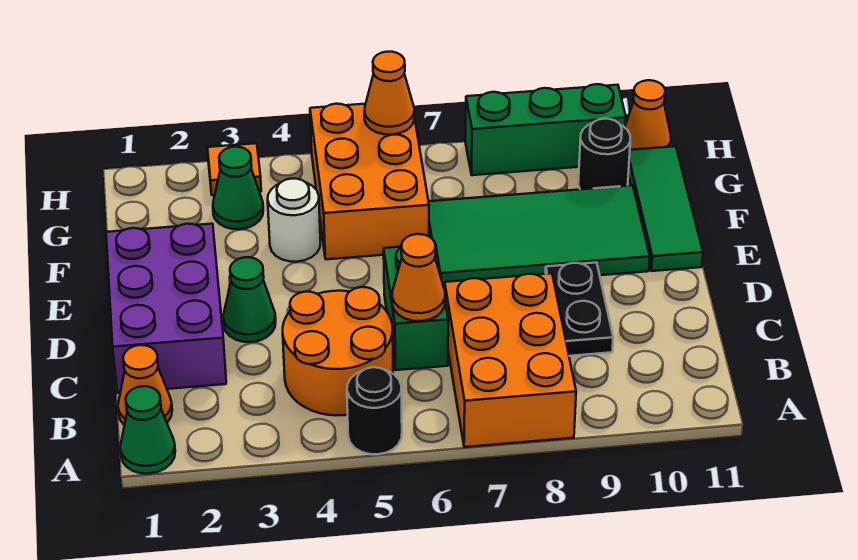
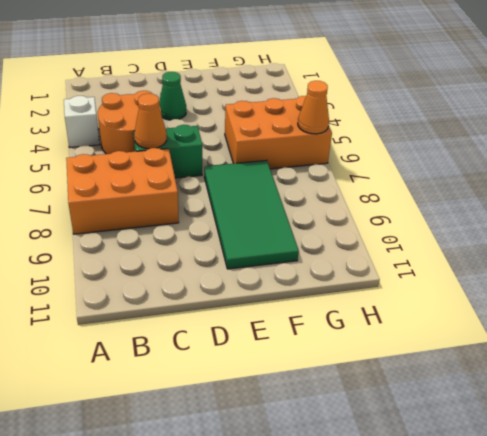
white brick A4 level 1 -> none
none -> green cone A1 level 1
none -> black round brick A5 level 1
none -> orange cone B1 level 1

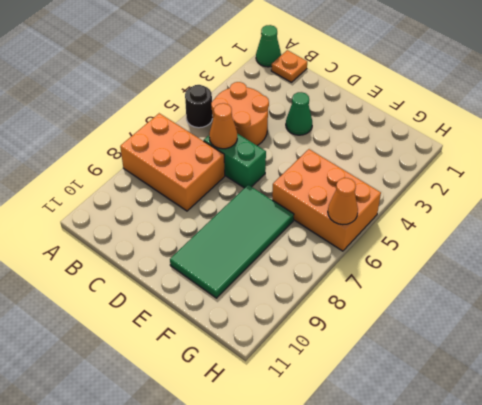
orange plate B1 level 1 -> orange cone B1 level 1
none -> purple brick C1:E2 level 1
none -> black plate C9:D9 level 1
none -> green tile E11:G11 level 1

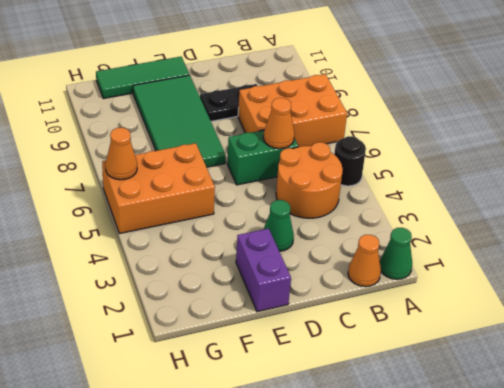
purple brick E1:E2 level 1 -> purple brick C1:E2 level 1
none -> white round brick F4 level 1
none -> green cone G3 level 1
none -> black round brick G10 level 1

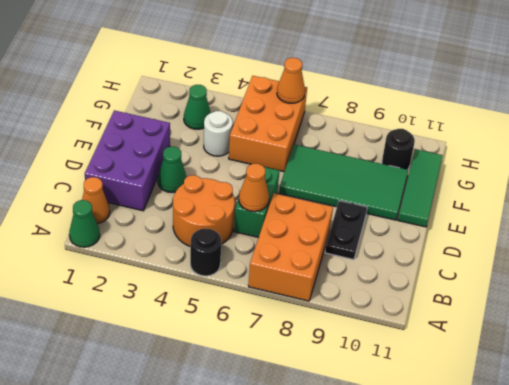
none -> orange tile H3 level 1
none -> green brick H8:H10 level 1
none -> orange cone H11 level 1

